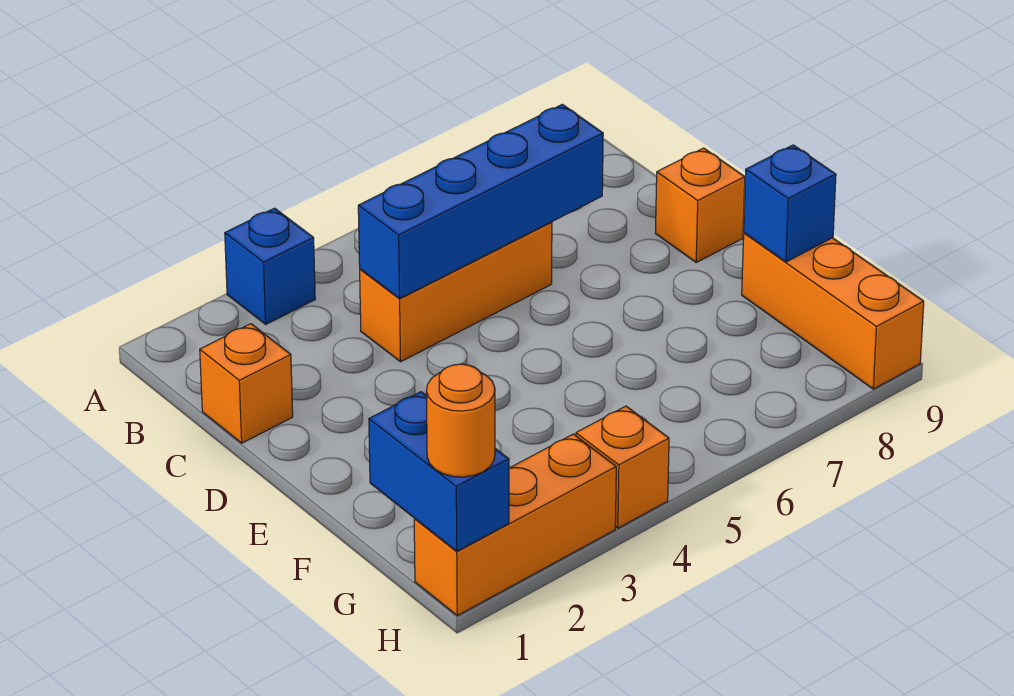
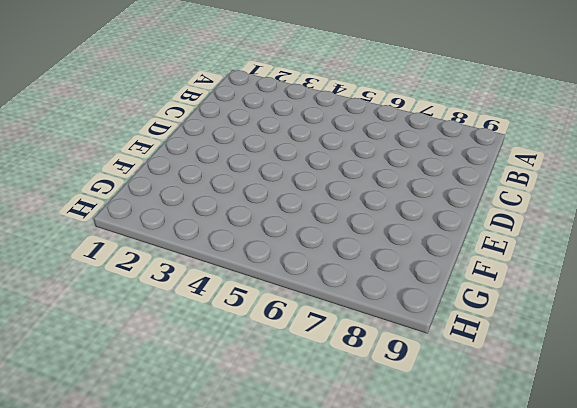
none -> blue brick A3 level 1
none -> orange brick C1 level 1

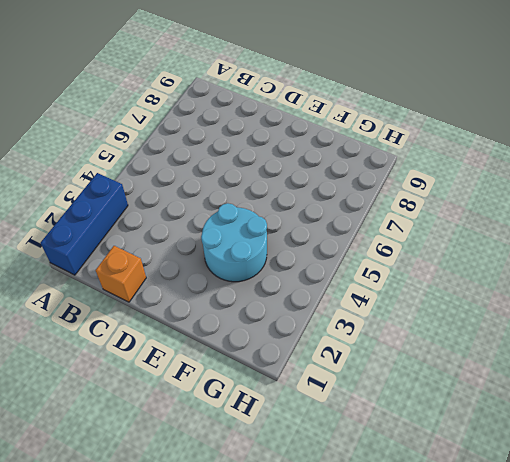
blue brick A1:A3 level 1 -> blue brick A3 level 1
cyan round brick E3:F4 level 1 -> none
none -> orange brick C4:C6 level 1
none -> orange brick D9 level 1

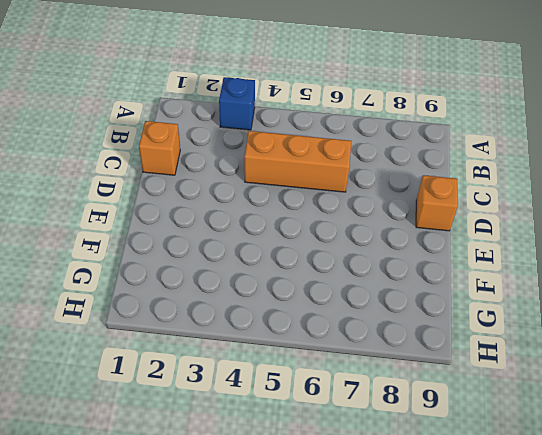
none -> orange brick F9:H9 level 1
none -> orange brick H1:H3 level 1

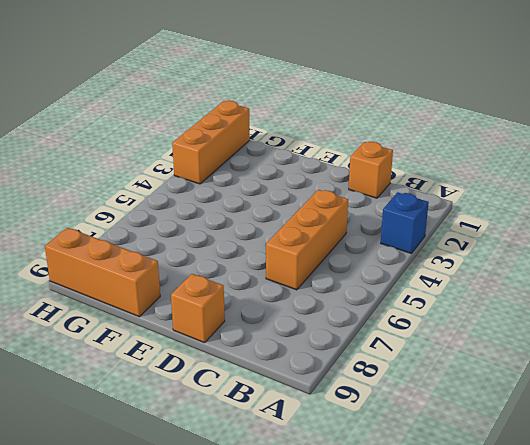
none -> orange brick H4 level 1
none -> blue brick C4:C7 level 2

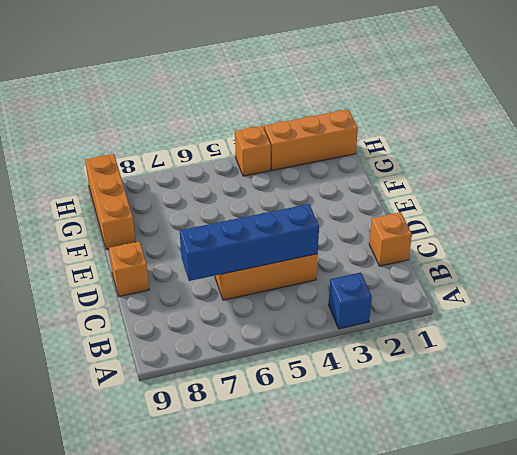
none -> blue brick F9 level 2
none -> blue brick G1:H1 level 2

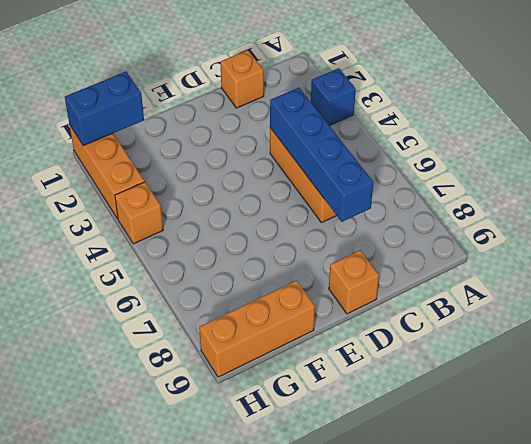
none -> blue brick F9 level 2
none -> orange round brick H1 level 3

